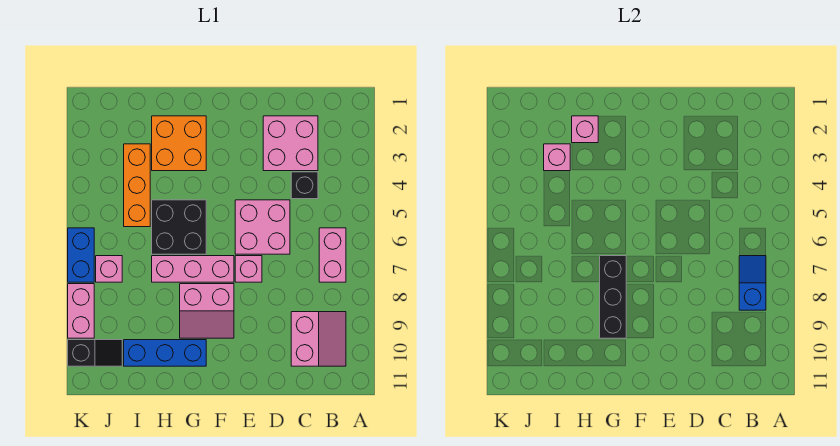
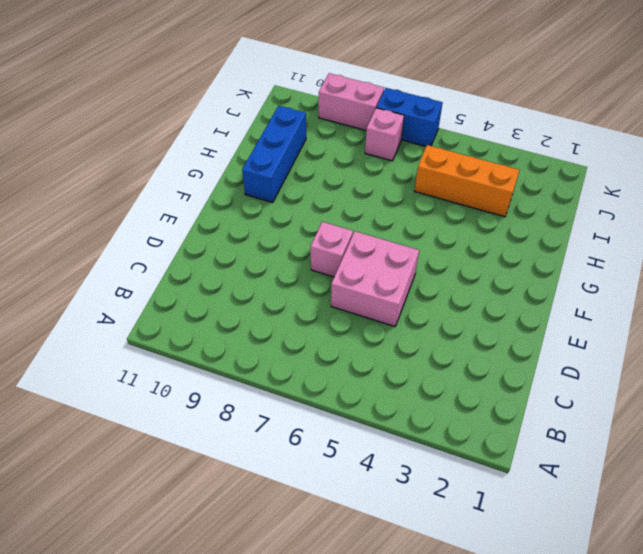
none -> pink brick B6:B7 level 1
none -> pink slope B9:C10 level 1 top C
none -> pink brick C2:D3 level 1

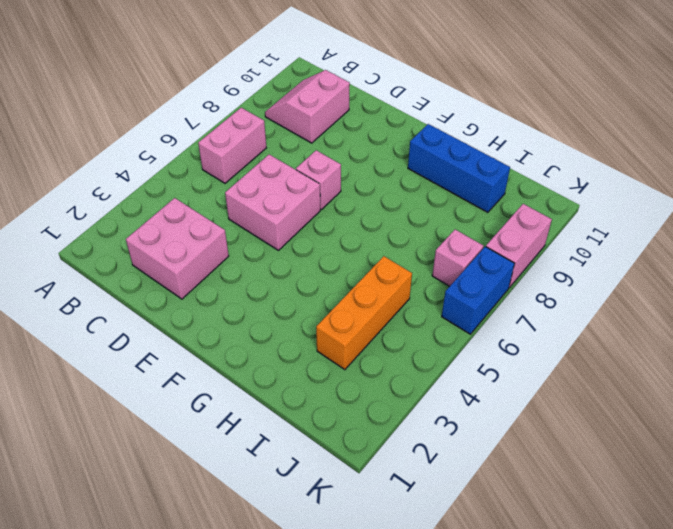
none -> black brick C4 level 1
none -> pink brick F7:H7 level 1
none -> pink slope F8:G9 level 1 top 8

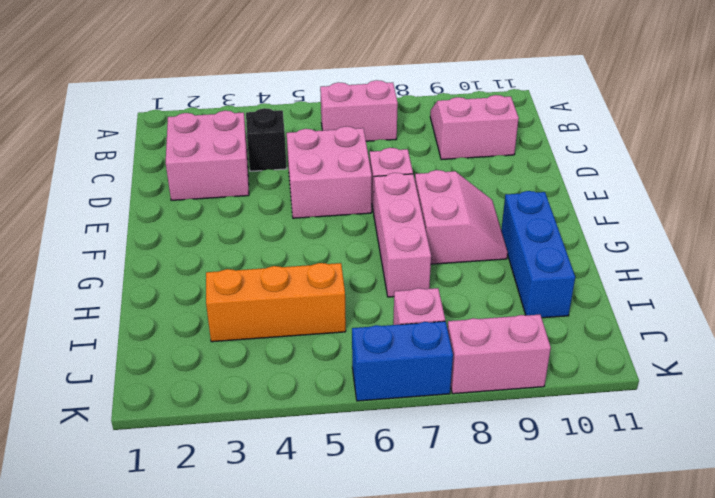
none -> orange brick G2:H3 level 1
none -> black brick G5:H6 level 1
none -> black slope J10:K10 level 1 top K

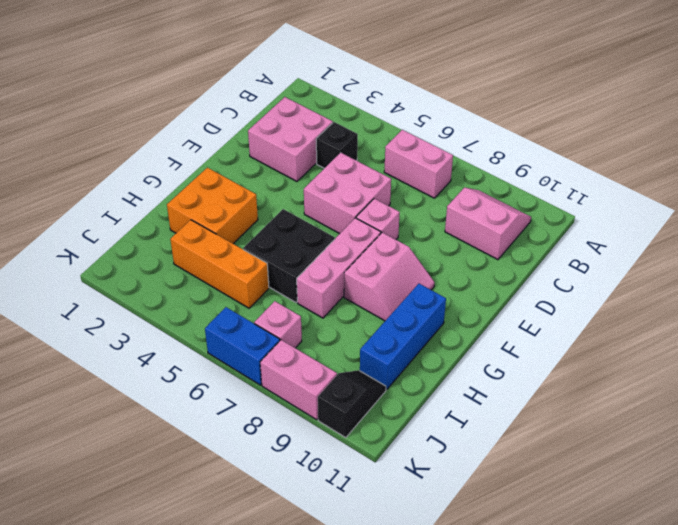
none -> blue slope B7:B8 level 2 top 8
none -> black brick G7:G9 level 2
none -> pink brick H2 level 2

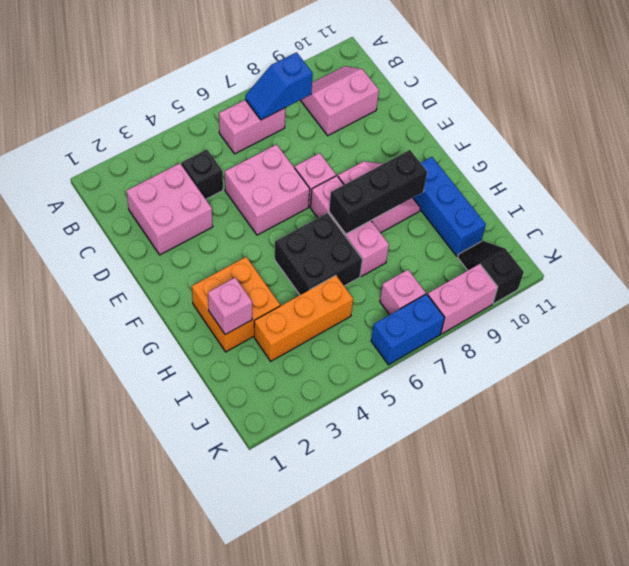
none -> pink brick I3 level 2

